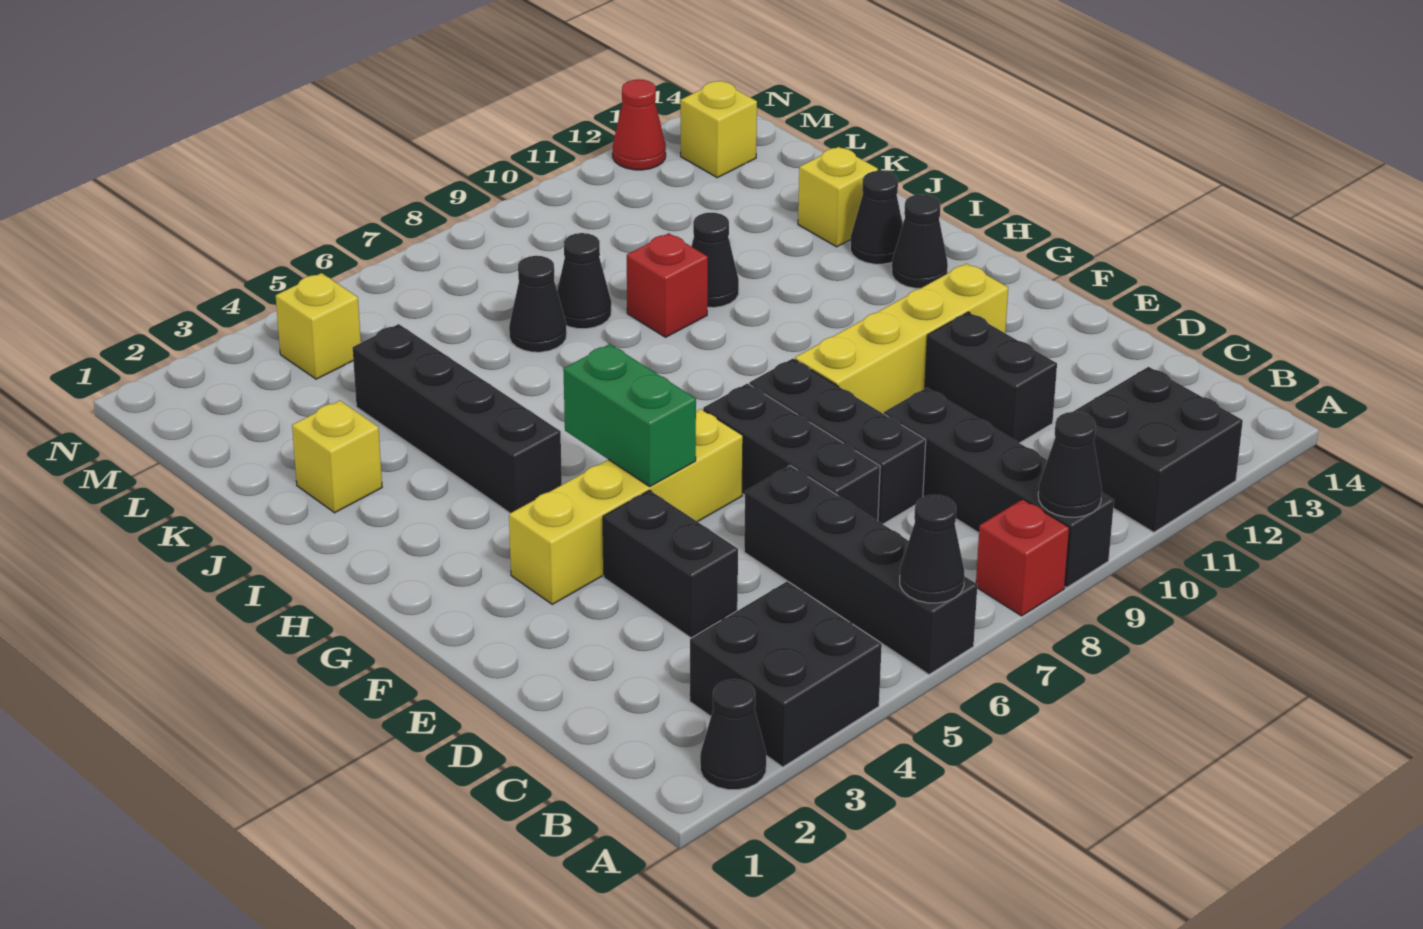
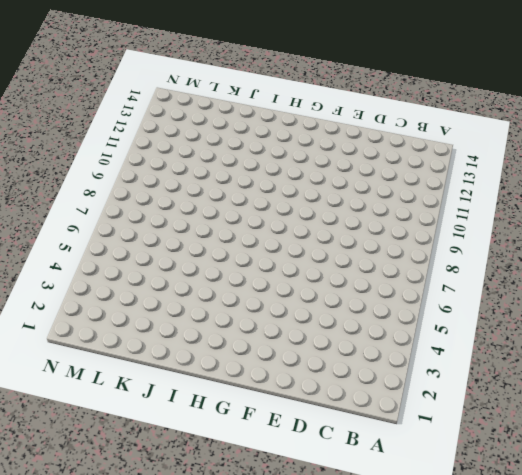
none -> black cone A2 level 1
none -> black brick A3:B4 level 1
none -> black brick A6:D6 level 1

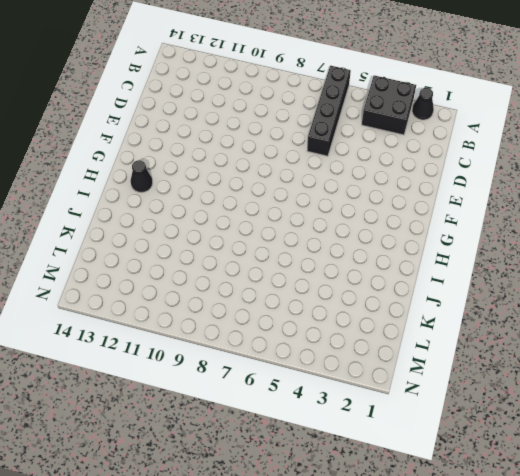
none -> red brick A8 level 1
none -> black brick A9:D9 level 1
none -> black brick A11:B12 level 1

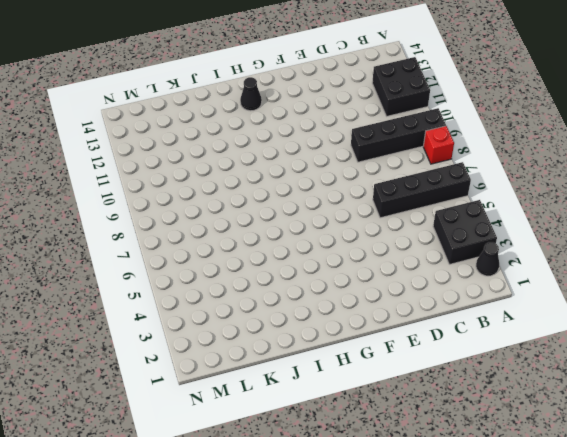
none -> black brick D4:E4 level 1
none -> black brick D7:F7 level 1
none -> black brick D8:F8 level 1

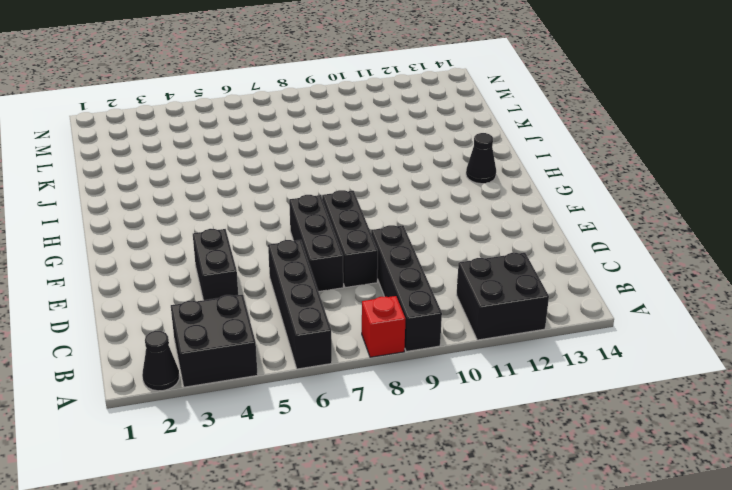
none -> black brick D11:E11 level 1
none -> yellow brick F3:F6 level 1
none -> yellow brick F9:F12 level 1

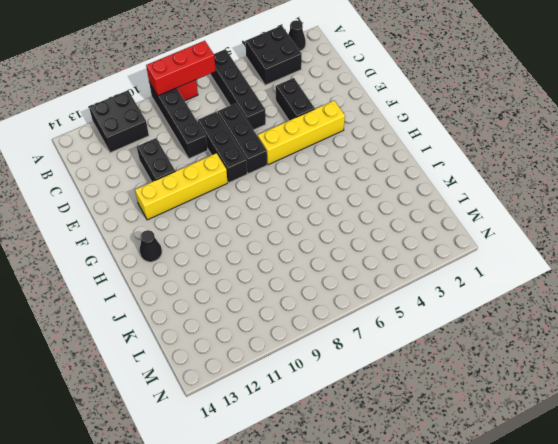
red brick A7:A9 level 2 -> black cone A9 level 2
none -> black brick H4:K4 level 1
none -> black cone I13 level 1
none -> yellow brick J2 level 1

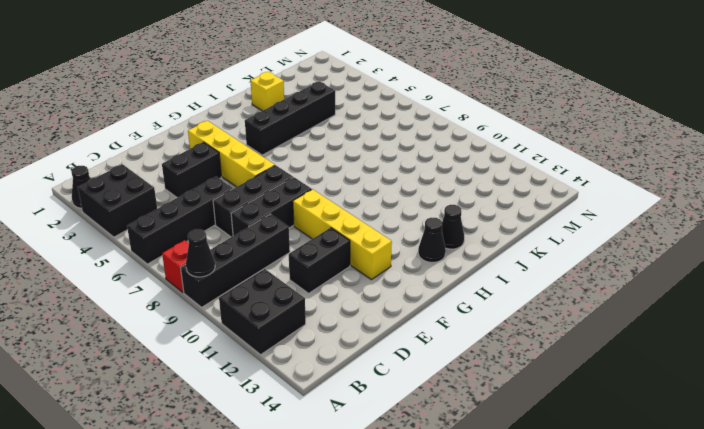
none -> red brick J9 level 1
none -> black cone J10 level 1
none -> yellow brick J13 level 1

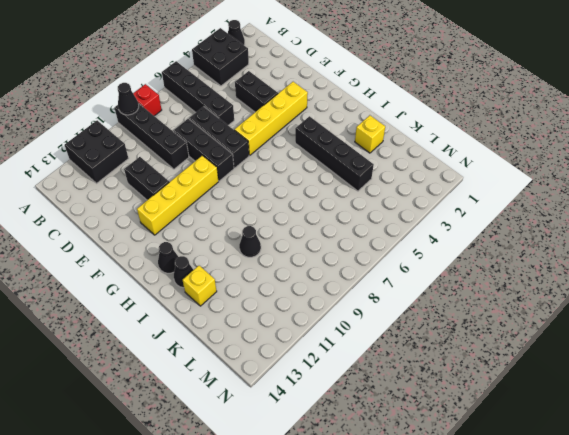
none -> red brick J9 level 1
none -> black cone K7 level 1
none -> black cone K8 level 1

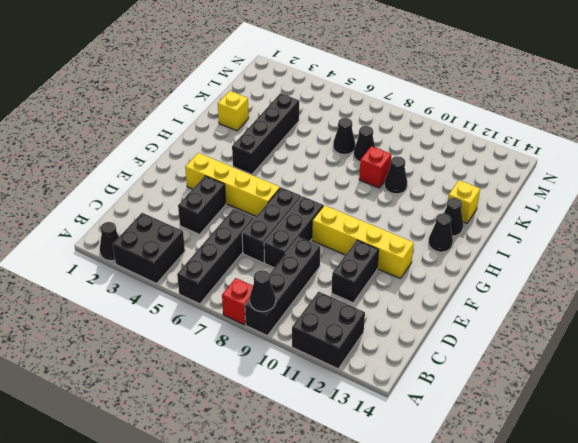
none -> yellow brick M4 level 1
none -> yellow brick M13 level 1
none -> red cone N12 level 1

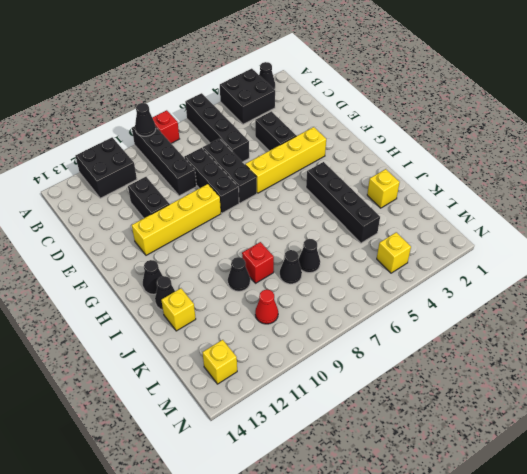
red cone L10 level 1 -> red cone N12 level 1
none -> black cone A6 level 2
none -> green brick F5:G5 level 2

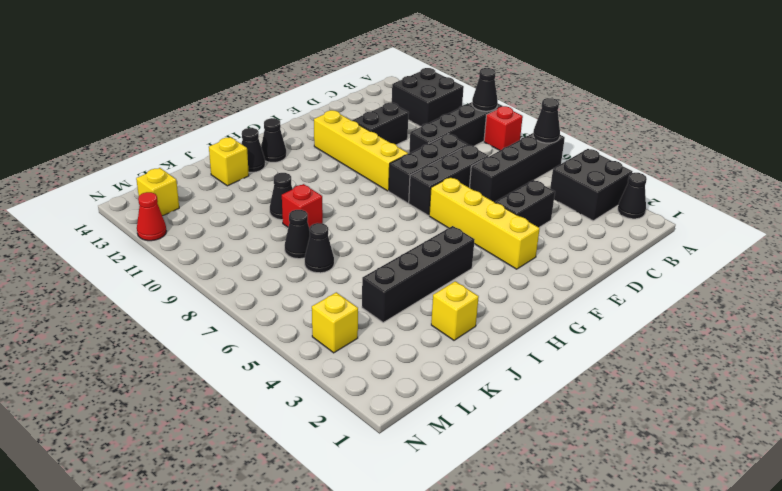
none -> green brick F5:G5 level 2

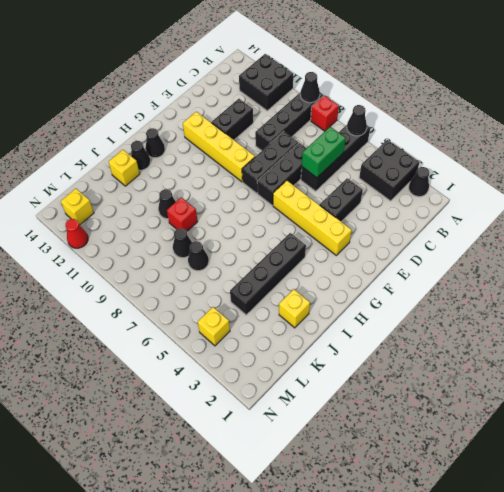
green brick C6:D6 level 2 -> green brick F5:G5 level 2

